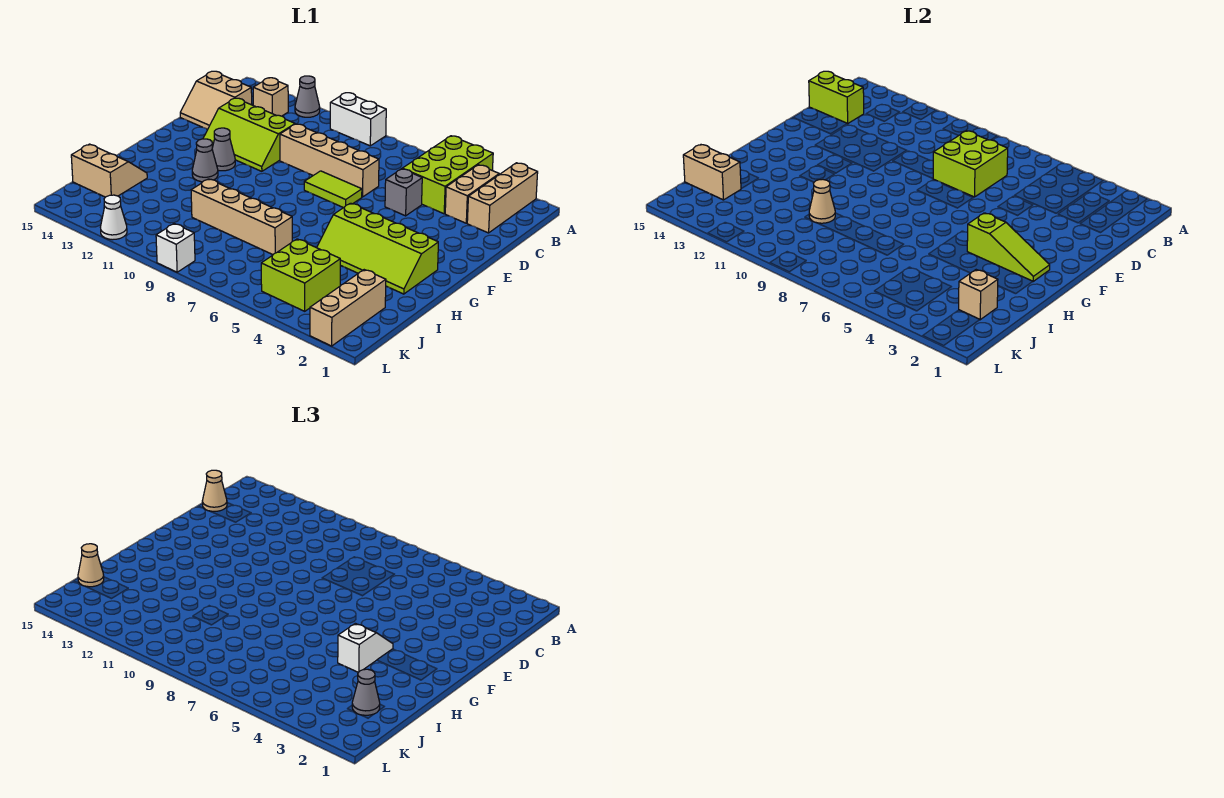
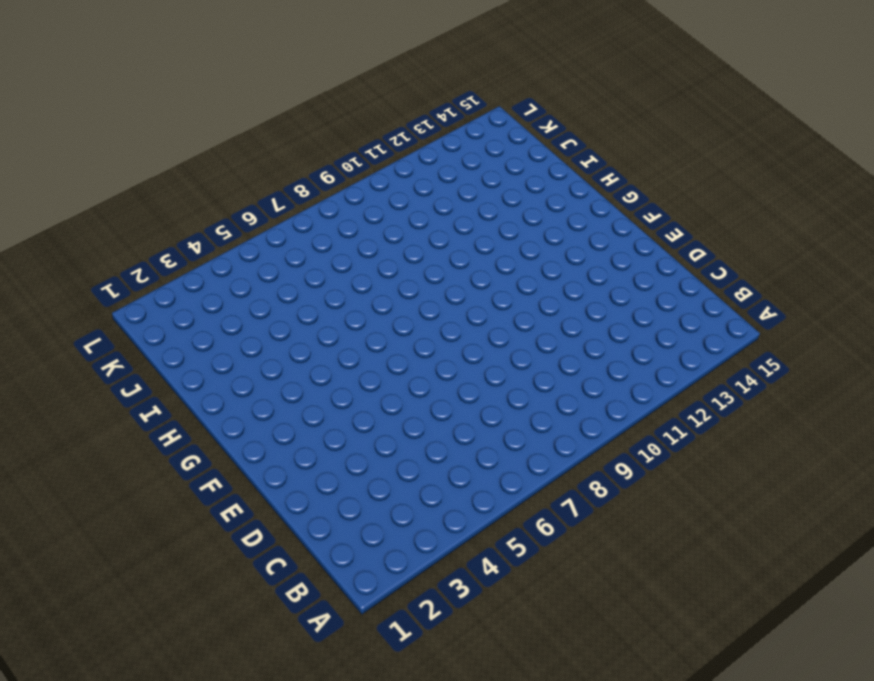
none -> tan brick A2:C2 level 1
none -> lime brick A4:C5 level 1
none -> white brick A9:A10 level 1
none -> grey cone A12 level 1

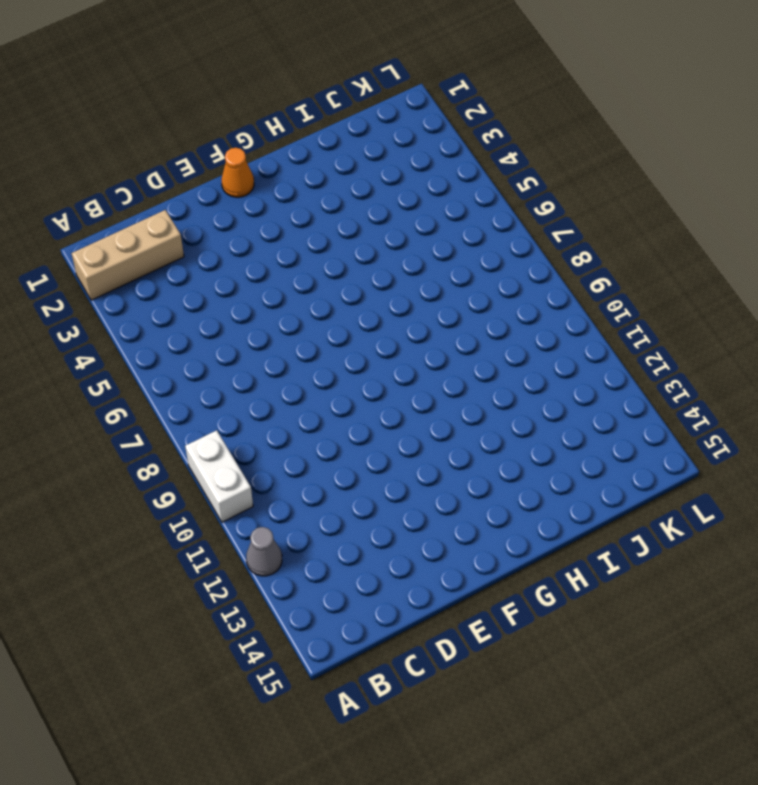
orange cone F1 level 1 -> none
none -> lime brick A4:C5 level 1
none -> tan brick B3:C3 level 1
none -> tan brick B13 level 1
none -> tan slope C14:D15 level 1 top C

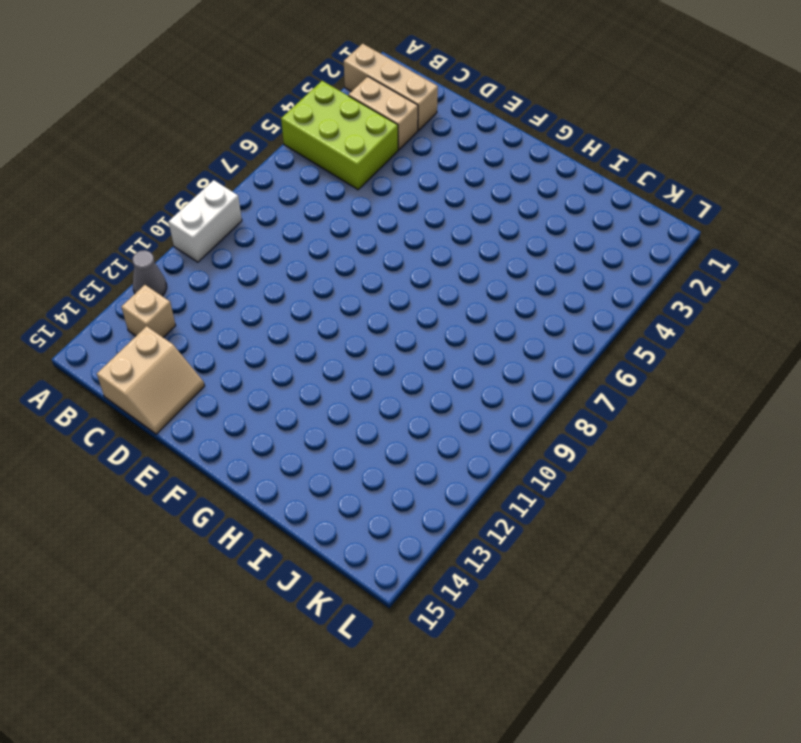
none -> grey brick D5 level 1
none -> tan brick D7:D10 level 1
none -> lime slope D11:E13 level 1 top D
none -> lime tile E7:E8 level 1

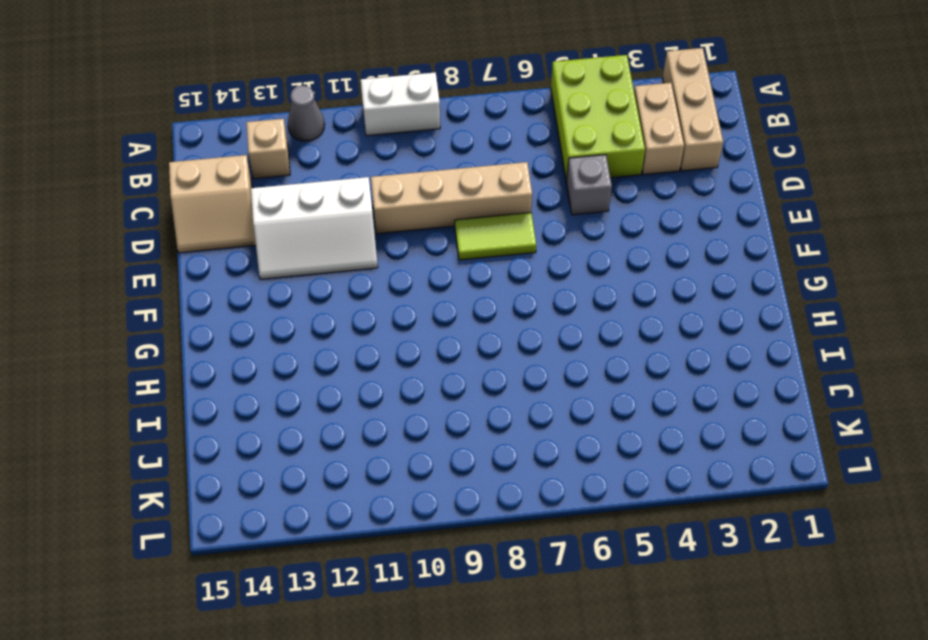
white slope D11:E13 level 1 top D -> lime slope D11:E13 level 1 top D
none -> grey cone F12 level 1
none -> lime slope G2:H5 level 1 top G
none -> grey cone G12 level 1
none -> tan brick I7:I10 level 1

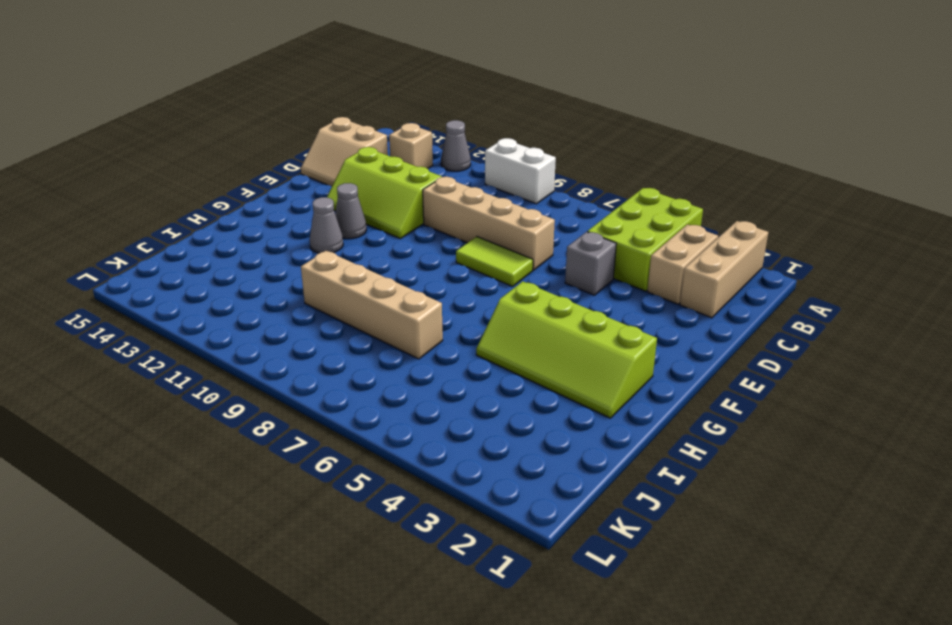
none -> tan slope I14:J15 level 1 top J
none -> tan brick J2:L2 level 1
none -> lime brick J4:K5 level 1
none -> white brick L9 level 1

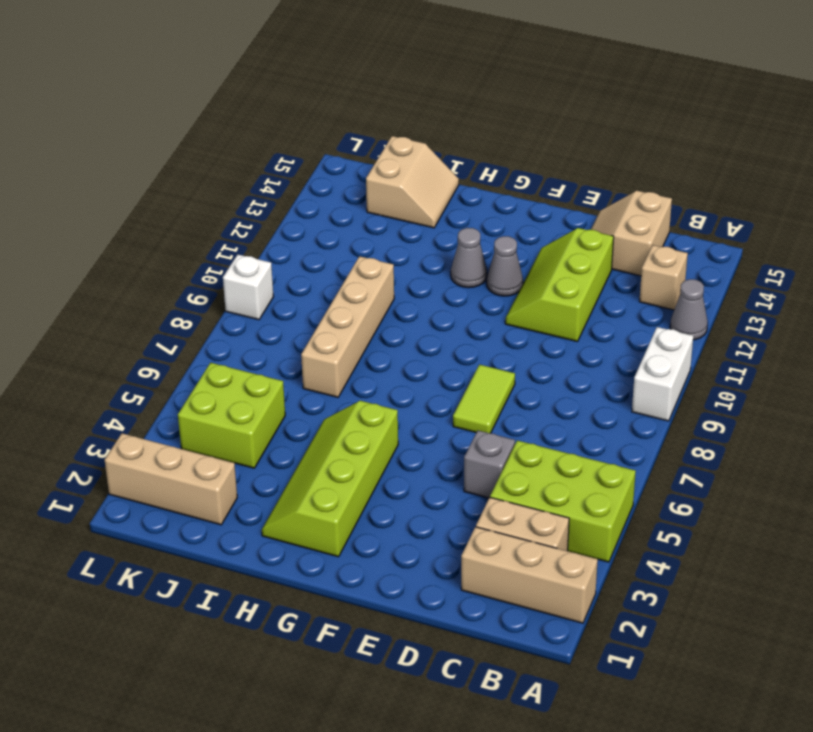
none -> tan brick D7:D10 level 1
none -> white cone L12 level 1
none -> lime brick C7:D8 level 2
none -> lime brick C14:C15 level 2

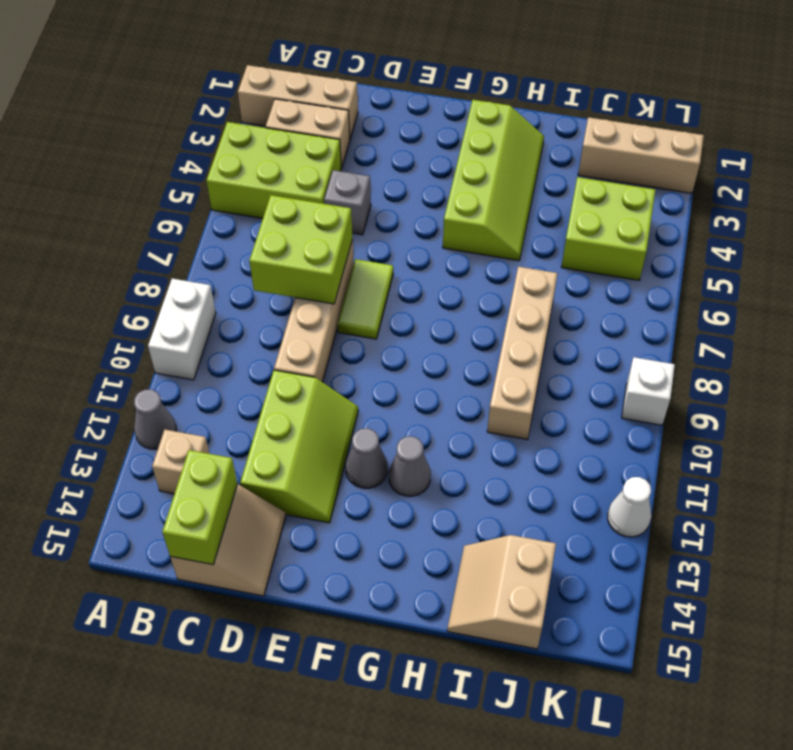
none -> lime slope G2:G4 level 2 top 4
none -> tan cone I10 level 2
none -> tan brick J2 level 2
none -> tan brick J14:J15 level 2

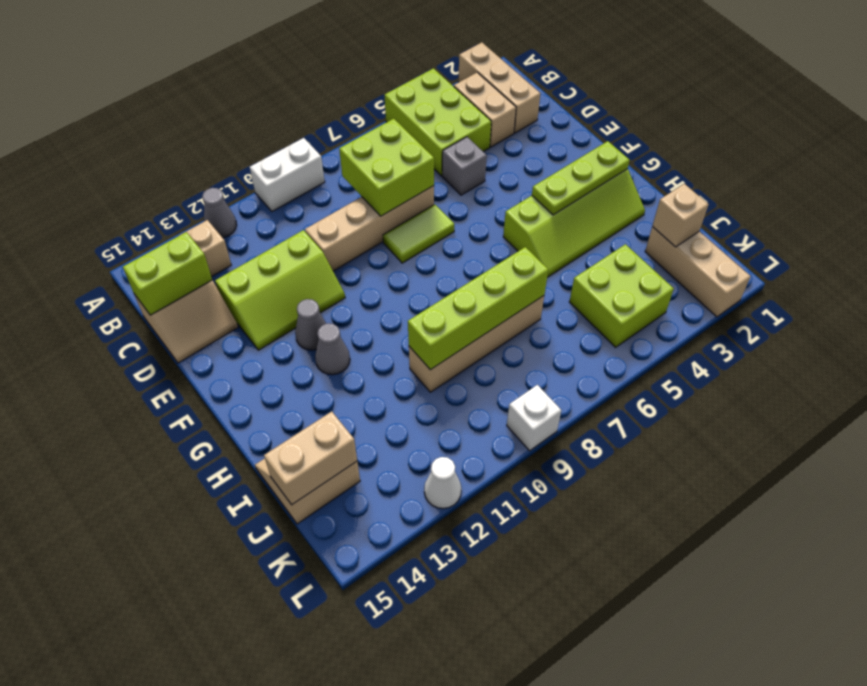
lime plate G2:G4 level 2 -> lime slope G2:G4 level 2 top 4
lime brick I7:I10 level 2 -> tan cone I10 level 2
none -> tan cone C15 level 3
none -> white slope G4:H4 level 3 top H
none -> grey cone J2 level 3
none -> tan cone J15 level 3

